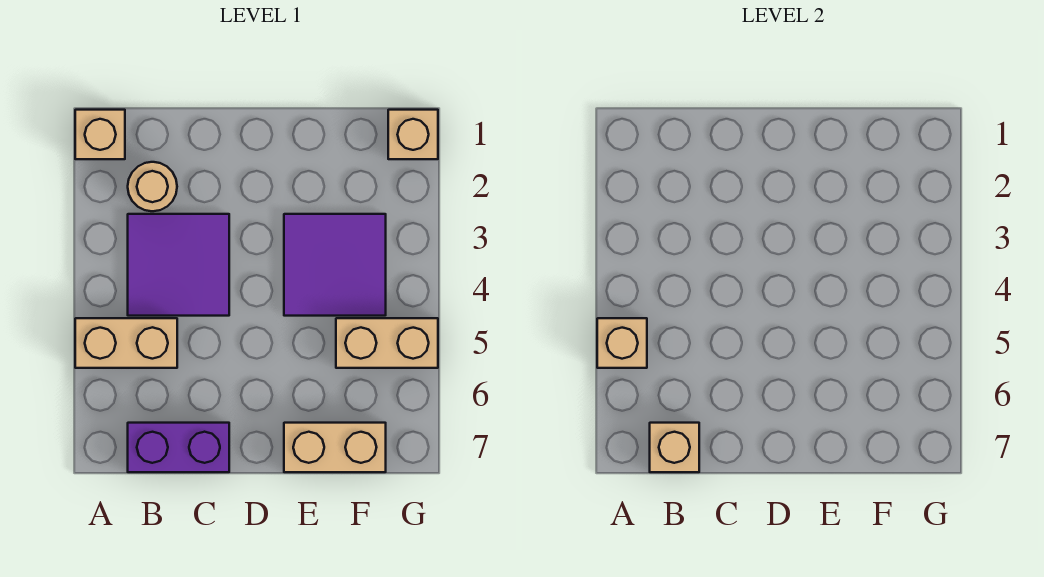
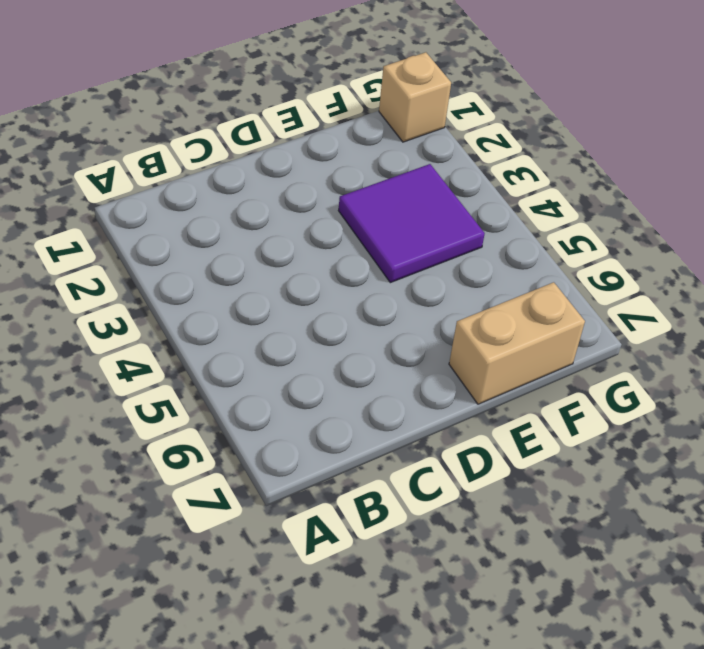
none -> tan brick A1 level 1
none -> tan brick A5:B5 level 1

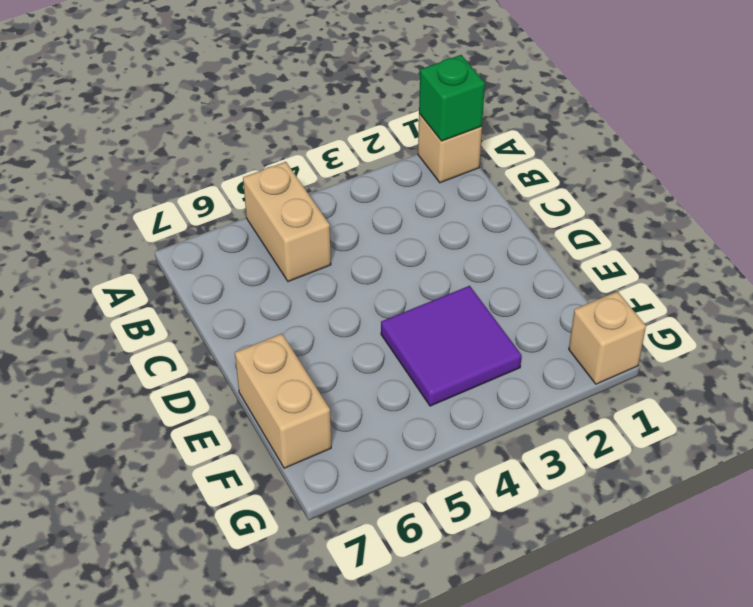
green brick A1 level 2 -> none
none -> tan round brick B2 level 1
none -> purple tile B3:C4 level 1

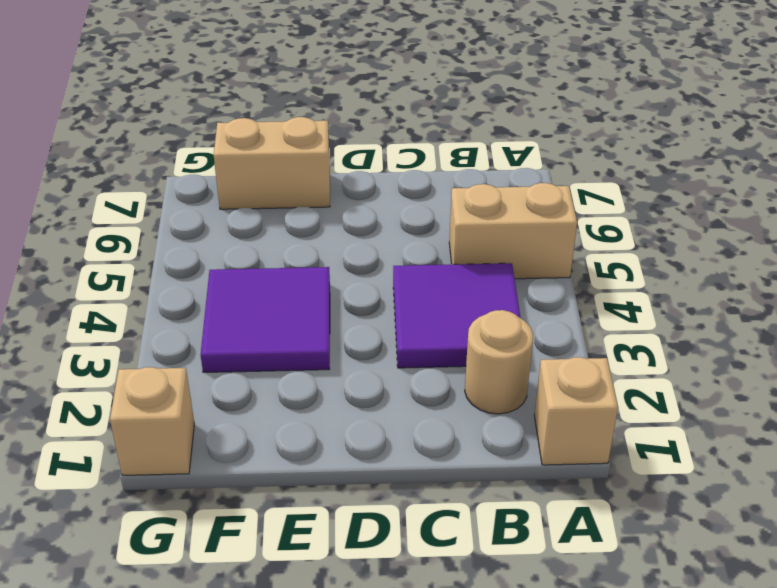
none -> purple brick B7:C7 level 1
none -> tan brick F5:G5 level 1

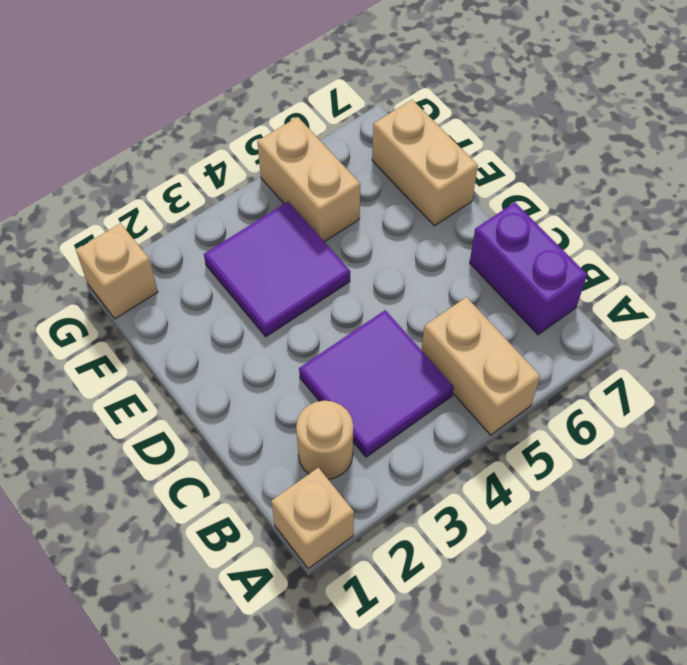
none -> tan brick A5 level 2
none -> tan brick B7 level 2

